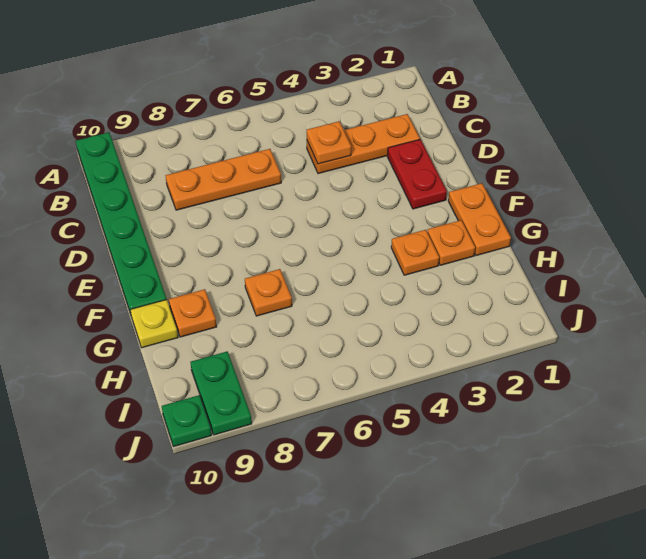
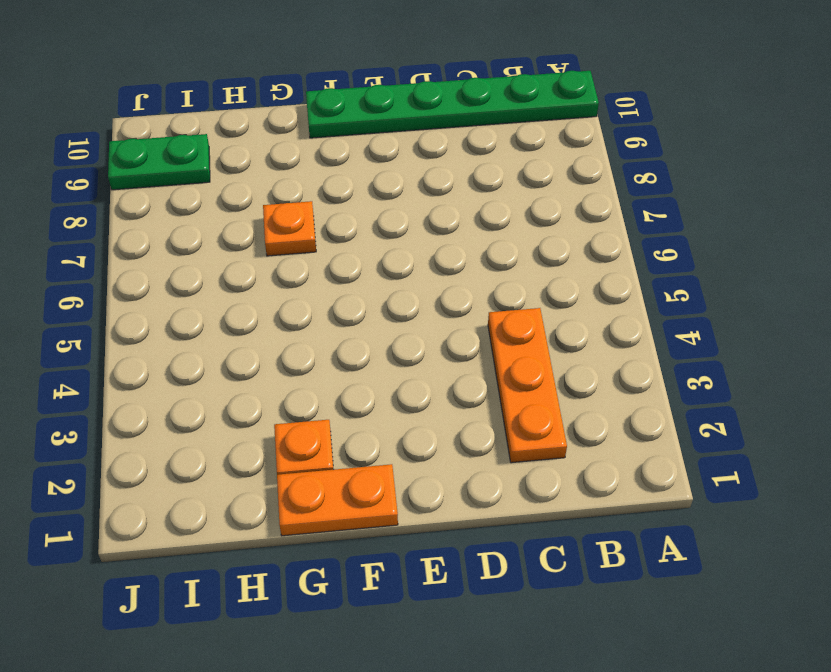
none -> orange plate C6:C8 level 1
none -> red plate D2:E2 level 1
none -> orange plate G3 level 1

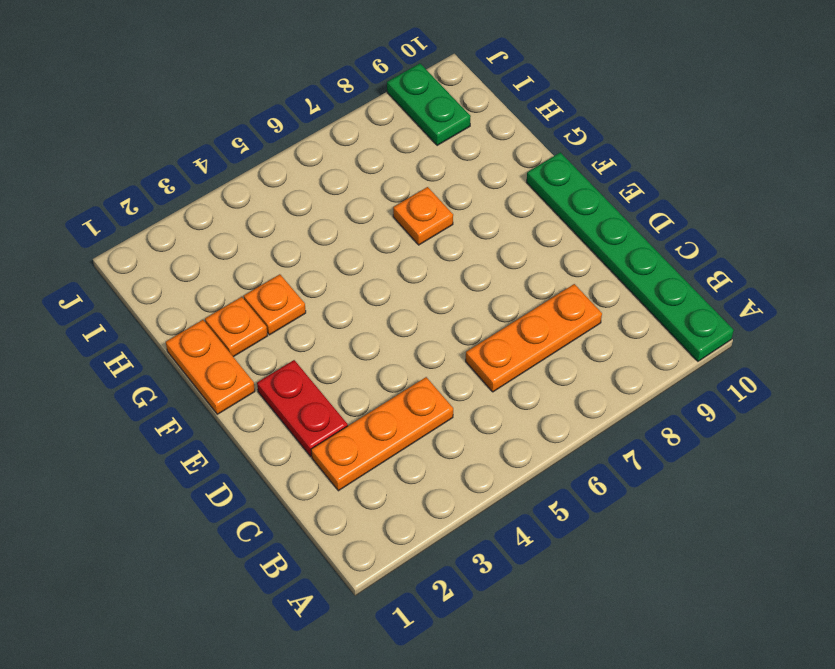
none -> orange plate G9 level 1
none -> yellow plate G10 level 1
none -> green plate J10 level 1

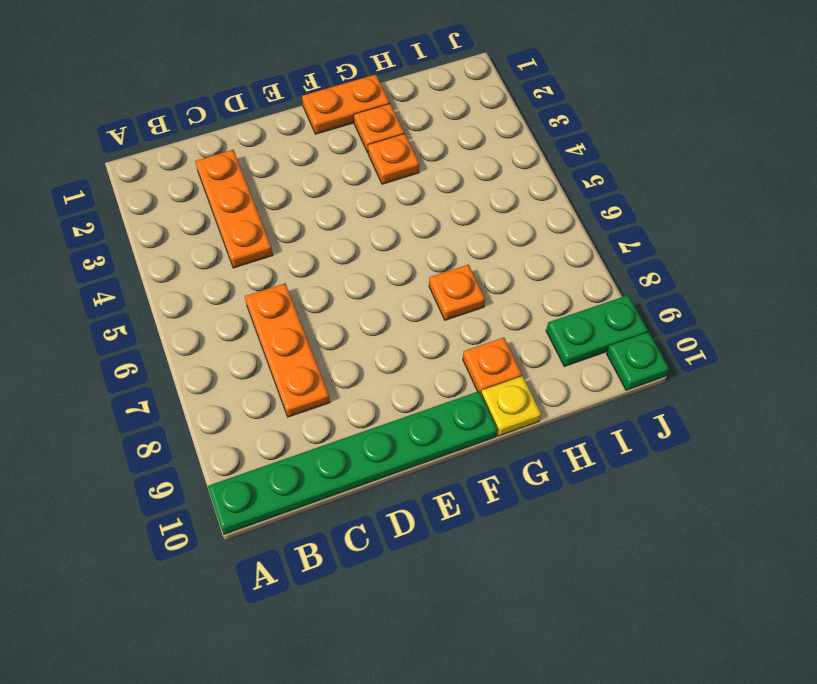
none -> red plate D2:E2 level 1
none -> orange plate C4 level 2

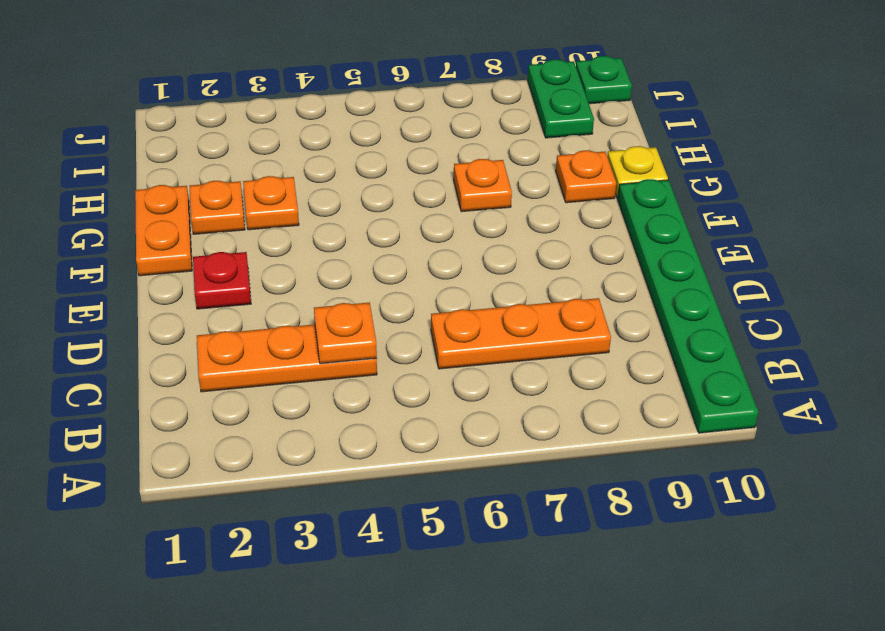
red plate E2 level 1 -> red plate D2:E2 level 1

